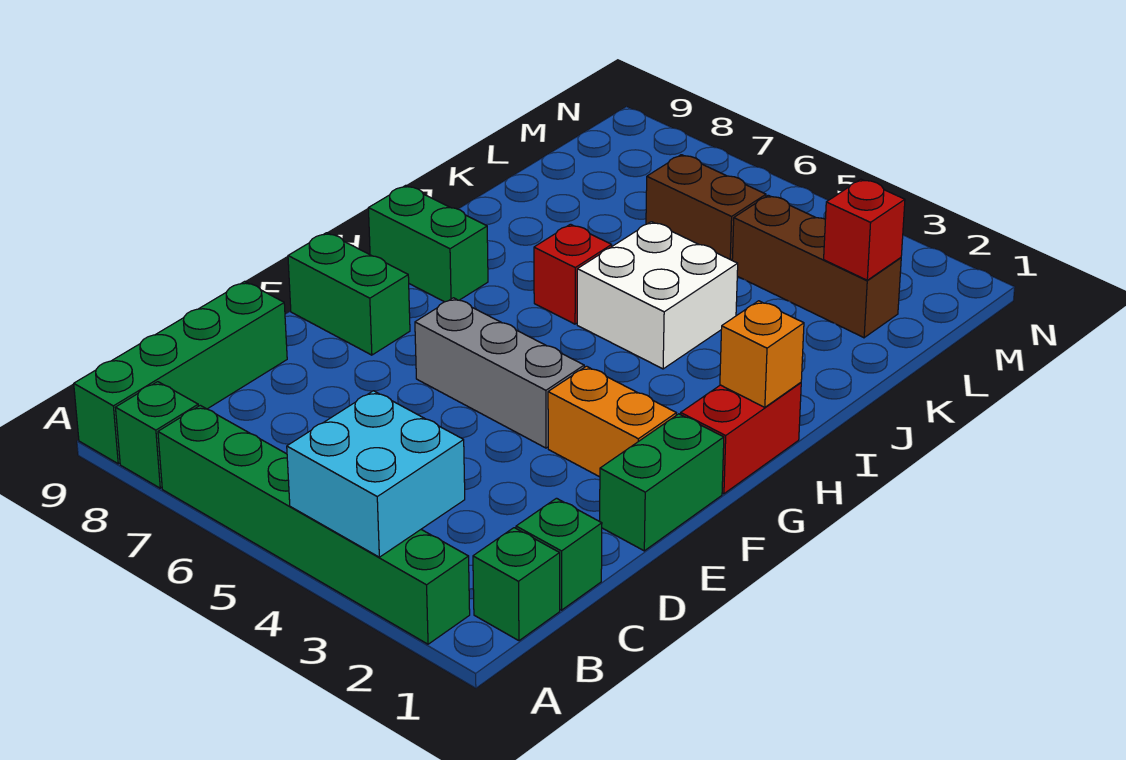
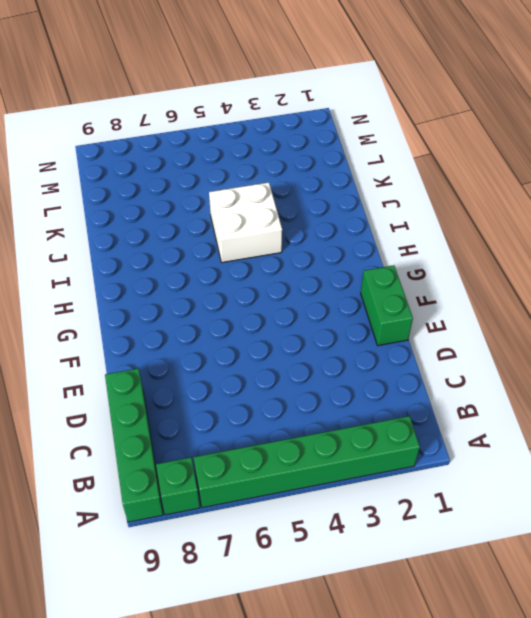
none -> green brick B1 level 1
none -> green brick C1 level 1
none -> orange brick F2:F3 level 1

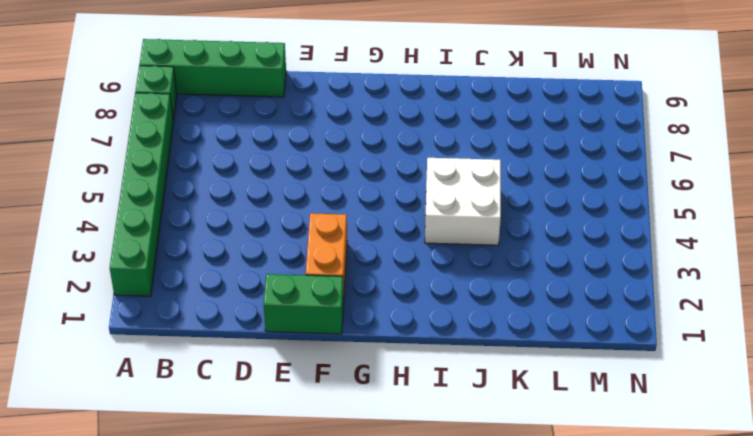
none -> green brick B1 level 1
none -> green brick C1 level 1
none -> grey brick F4:F6 level 1

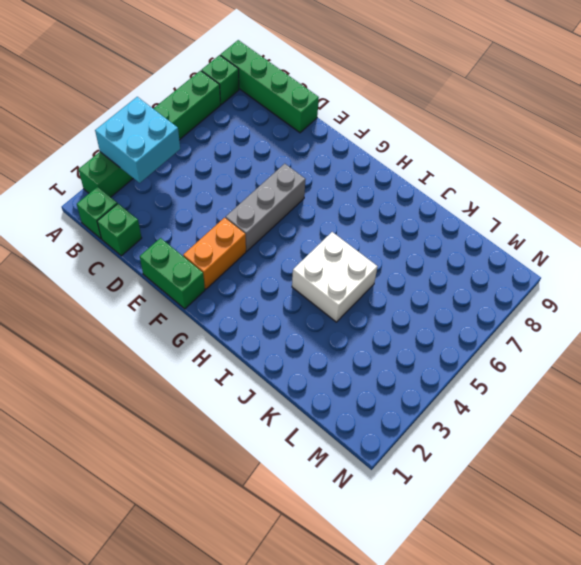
none -> green brick F8:F9 level 1
none -> red brick G1:H1 level 1
none -> green brick H8:H9 level 1

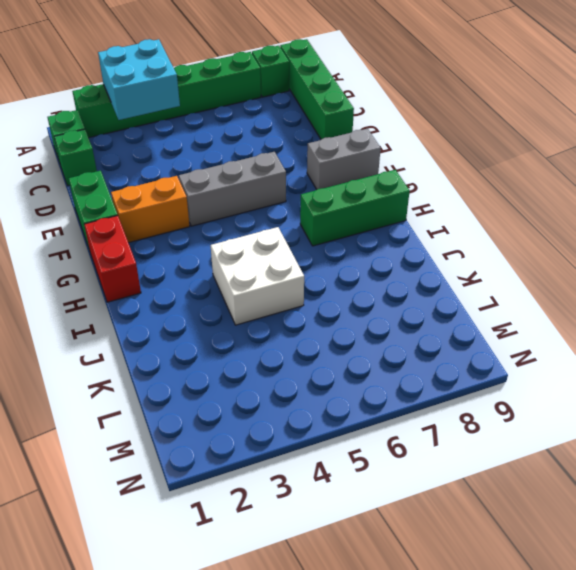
grey brick F8:F9 level 1 -> green brick F8:F9 level 1
green brick H7:H9 level 1 -> green brick H8:H9 level 1
none -> red brick I6 level 1
none -> brown brick L2:L4 level 1
none -> brown brick L5:L6 level 1

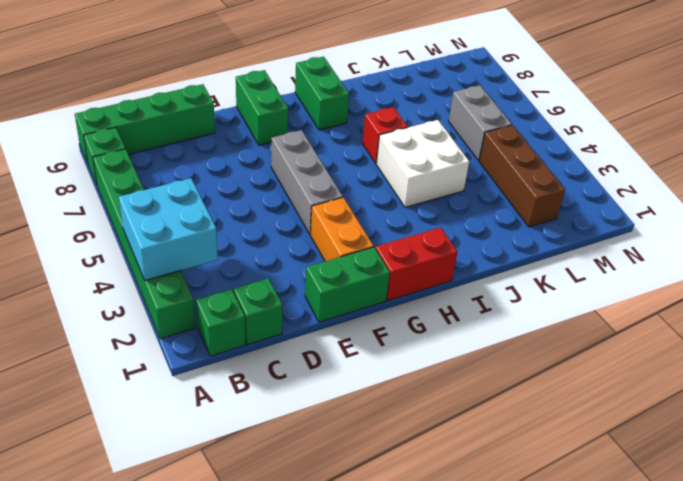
grey brick L5:L6 level 1 -> brown brick L5:L6 level 1
none -> orange brick H1 level 2
none -> red brick L2 level 2

